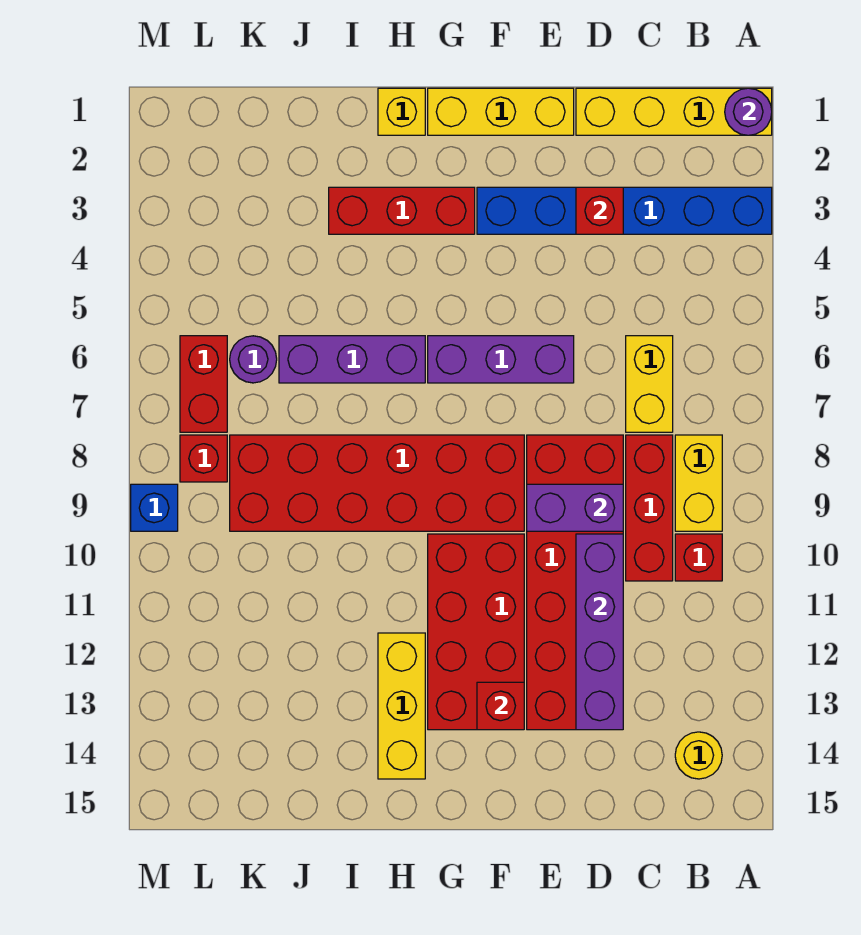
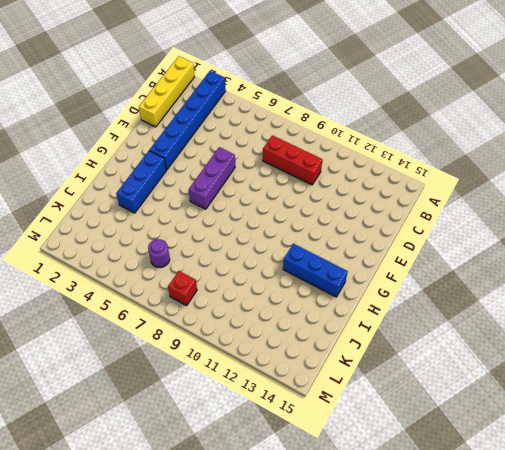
blue brick G3:I3 level 1 -> red brick G3:I3 level 1
blue brick H12:H14 level 1 -> yellow brick H12:H14 level 1
none -> yellow brick B8:B9 level 1
none -> red brick B10 level 1
none -> yellow round brick B14 level 1

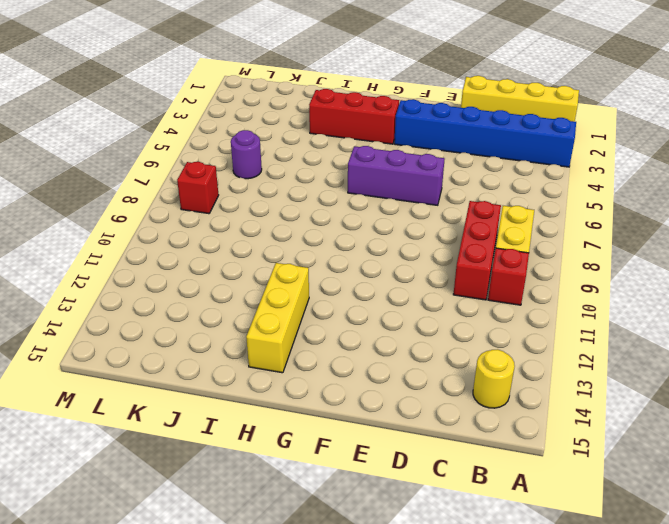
none -> yellow brick C6:C7 level 1
none -> red brick D8:E13 level 1
none -> yellow brick E1:G1 level 1

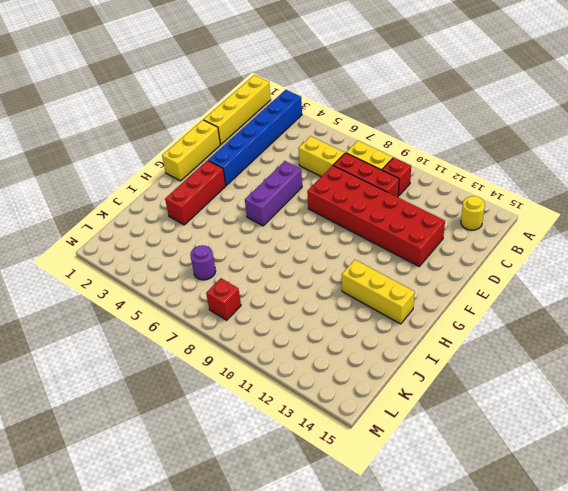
none -> red brick F8:K9 level 1
none -> red brick F10:G13 level 1
none -> yellow brick H1 level 1

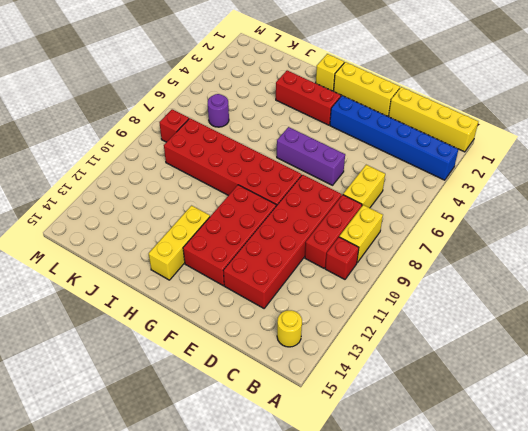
none -> purple brick H6:J6 level 1
none -> red brick L6:L7 level 1
none -> blue brick M9 level 1

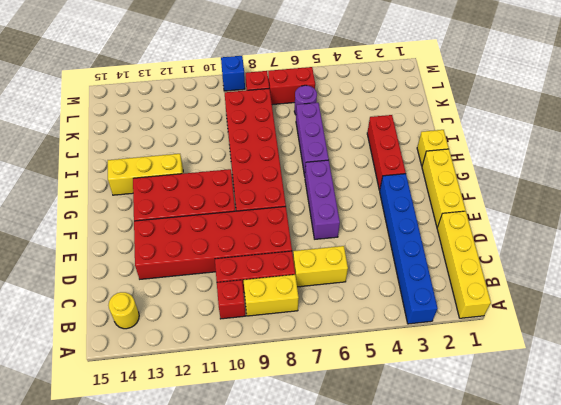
none -> purple round brick A1 level 2
none -> red brick D3 level 2
none -> purple brick D9:E9 level 2

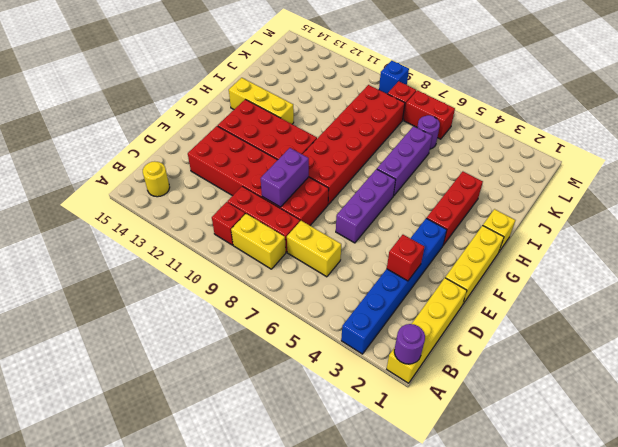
none -> purple brick D10:D13 level 2
none -> red brick F13 level 2

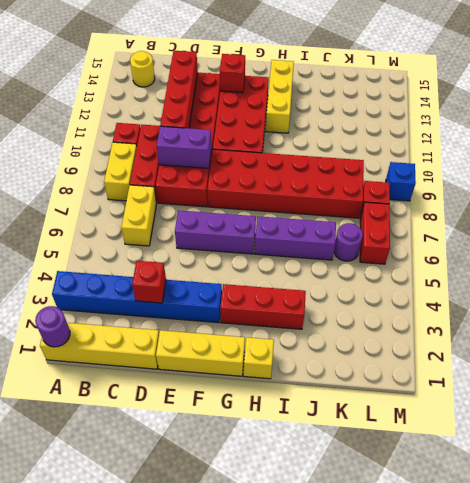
red brick D10:D13 level 2 -> purple brick D10:D13 level 2

